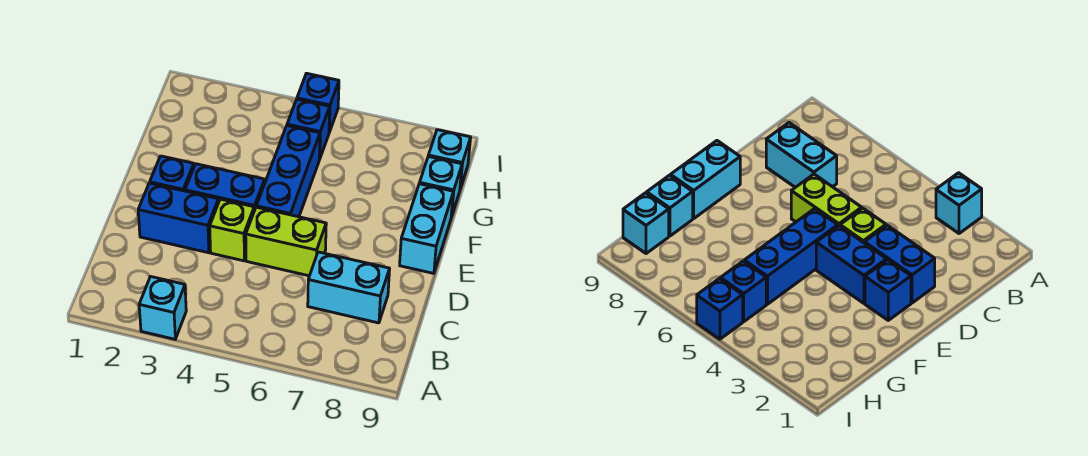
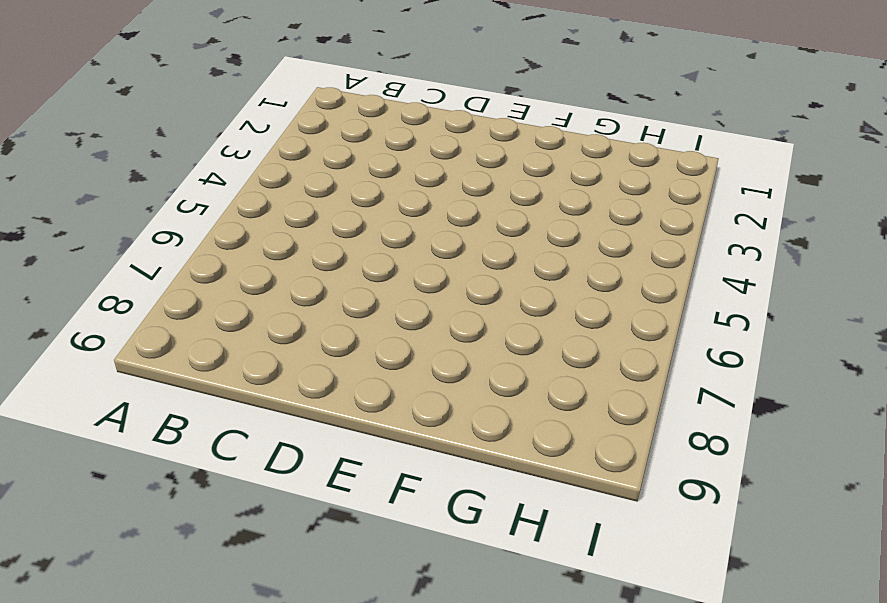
none -> cyan brick A3 level 1
none -> cyan brick C7:C8 level 1
none -> blue brick D2:D3 level 1

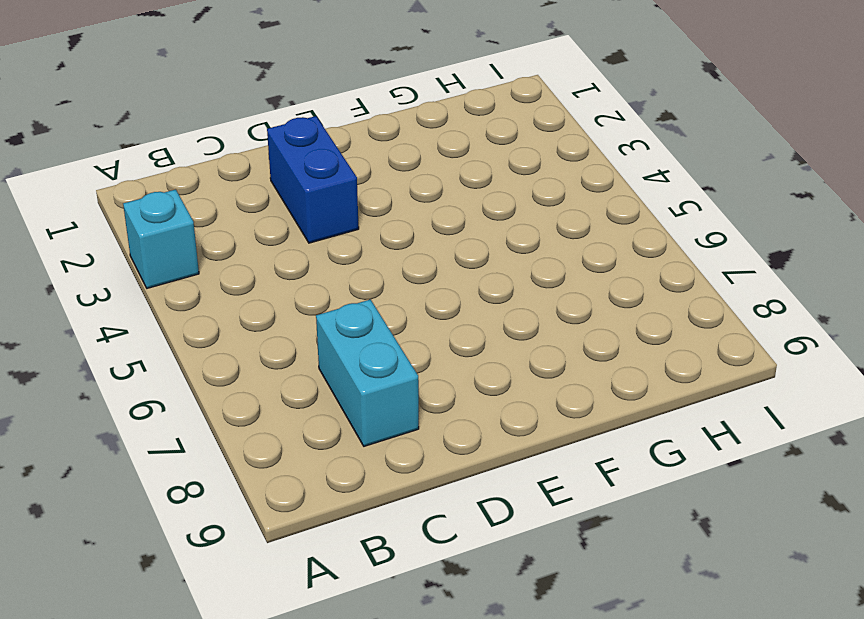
none -> lime brick D4 level 1
none -> lime brick D5:D6 level 1
none -> blue brick E2 level 1

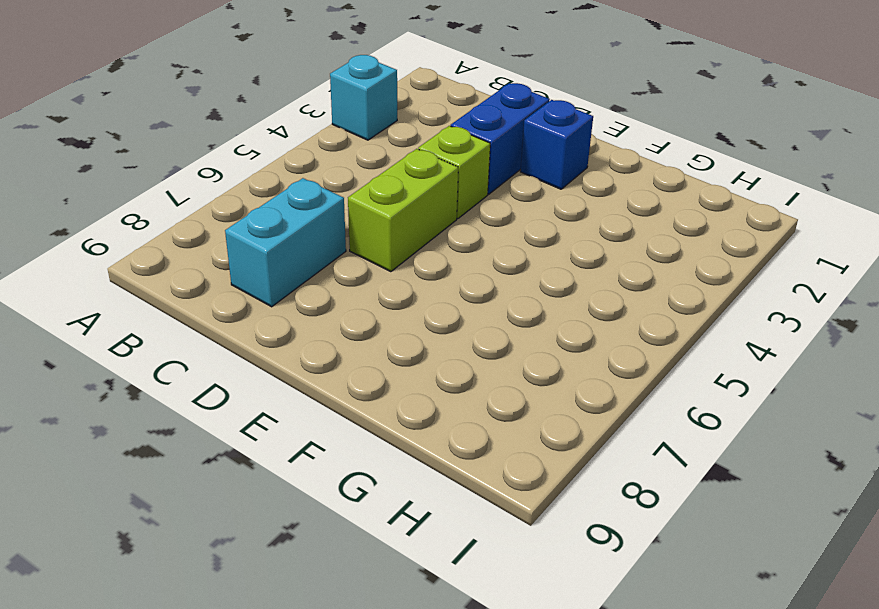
none -> blue brick E3:E4 level 1
none -> blue brick E5:G5 level 1
none -> cyan brick E9:F9 level 1

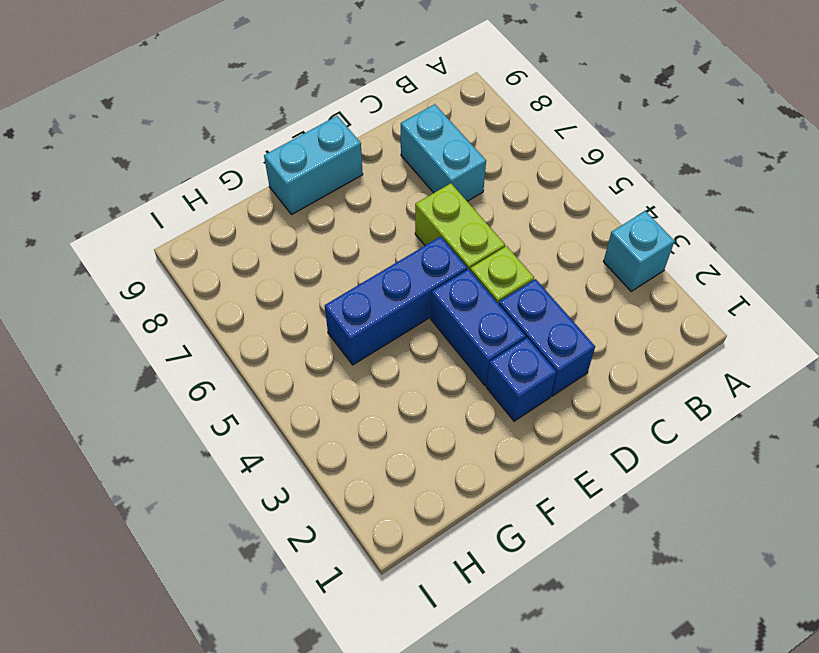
none -> cyan brick G9 level 1
none -> blue brick H5 level 1
none -> cyan brick H9 level 1

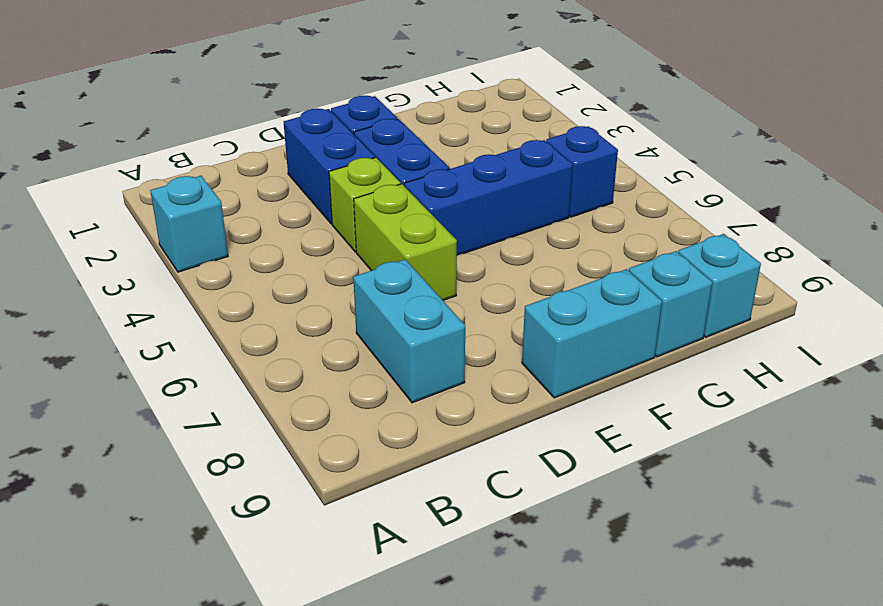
none -> blue brick I5 level 1

